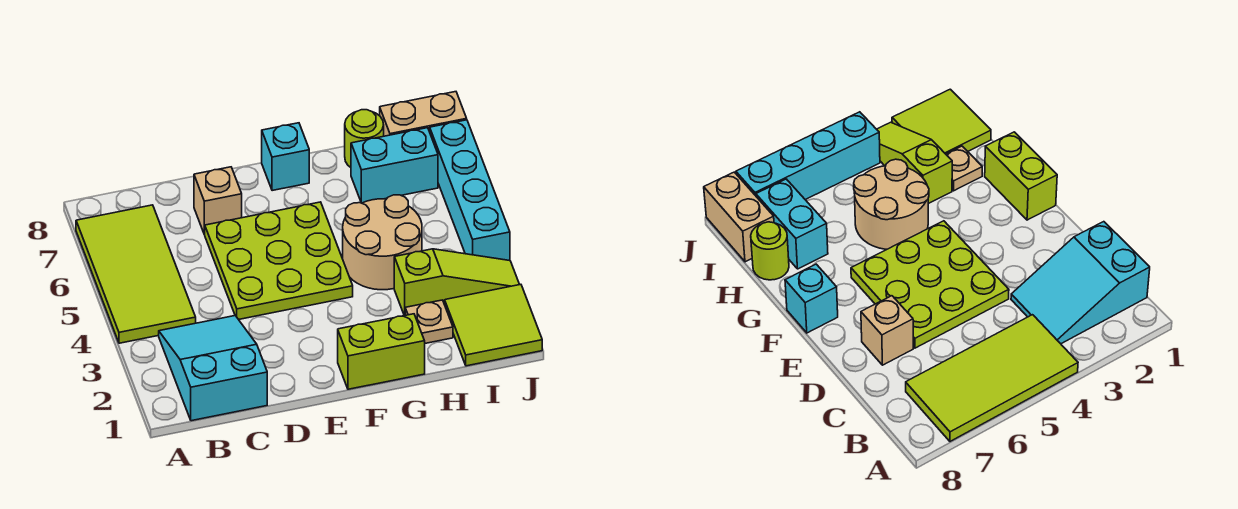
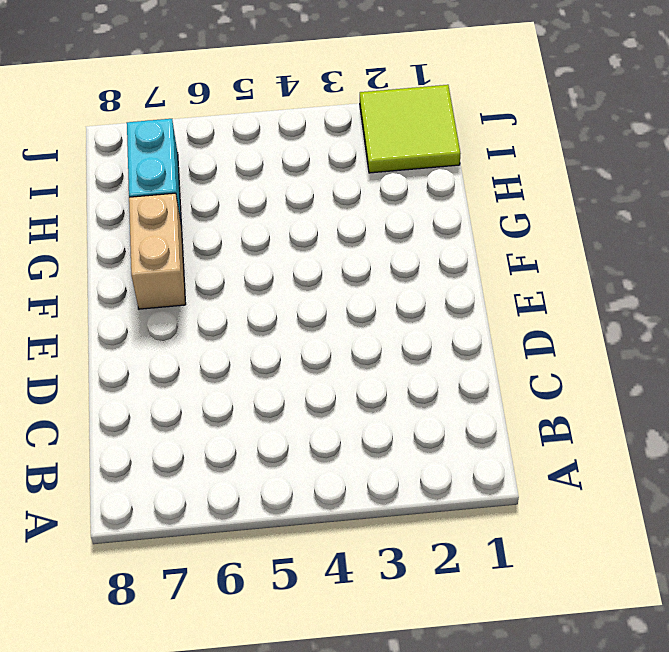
tan brick F7:G7 level 1 -> tan brick I8:J8 level 1
none -> lime tile A4:B7 level 1
none -> cyan slope B1:C3 level 1 top 1
none -> lime plate D4:F6 level 1

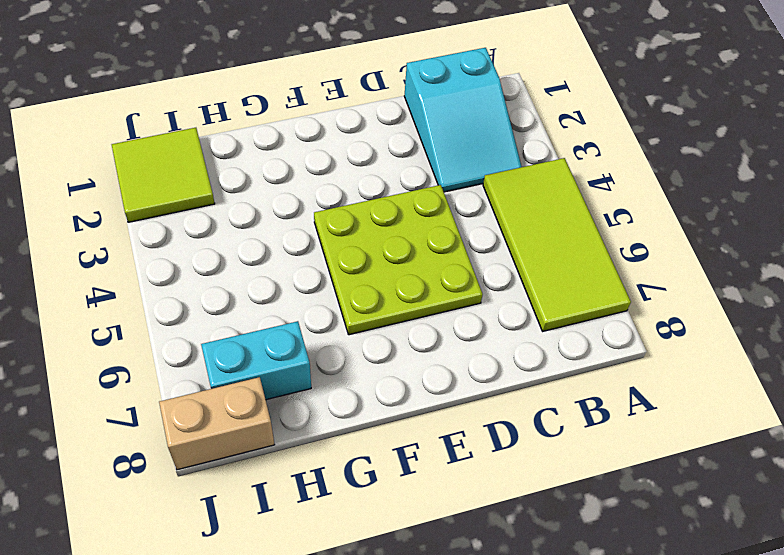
none -> tan brick D7 level 1
none -> lime brick F1:G1 level 1
none -> cyan brick F8 level 1

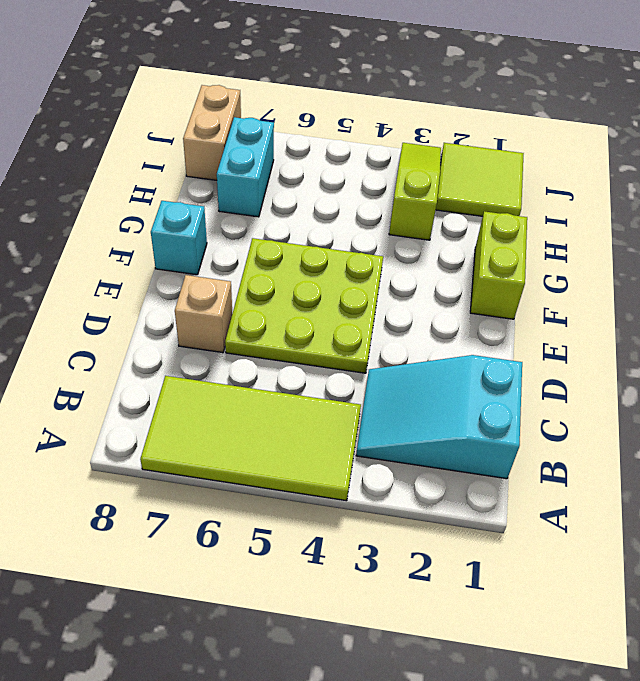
none -> tan round brick G4:H5 level 1
none -> tan plate H2 level 1
none -> lime round brick H8 level 1

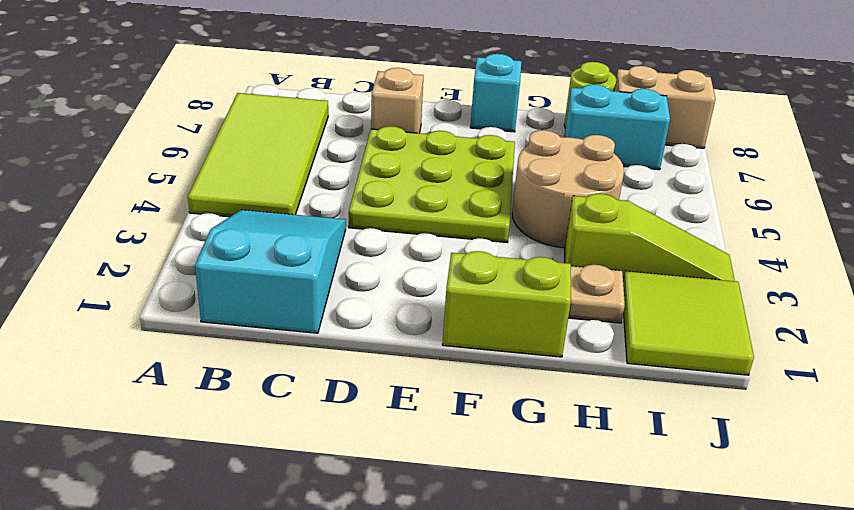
none -> cyan brick J4:J7 level 1

